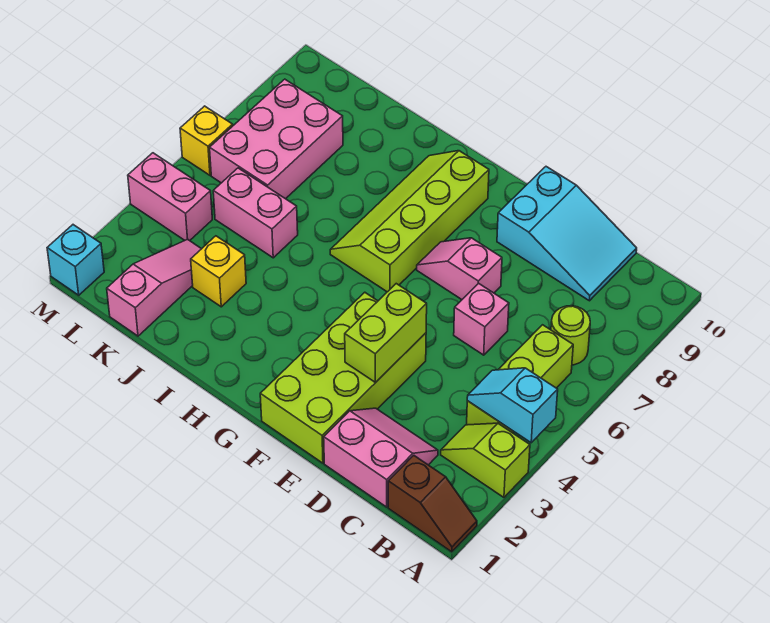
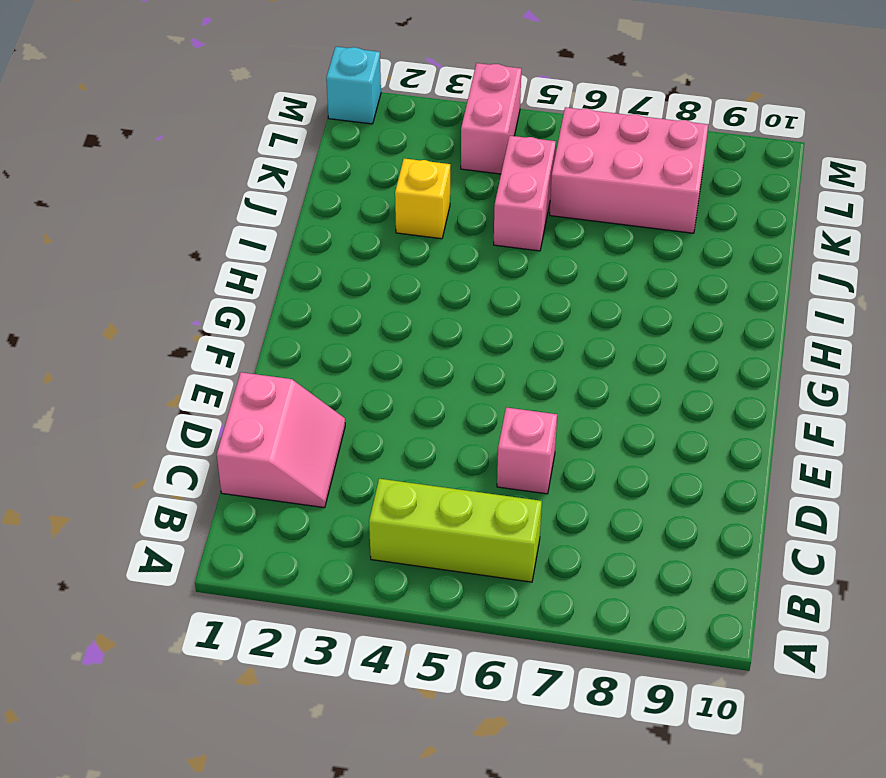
none -> brown slope A1:B1 level 1 top B
none -> lime slope A3:B3 level 1 top A
none -> lime round brick B7 level 1

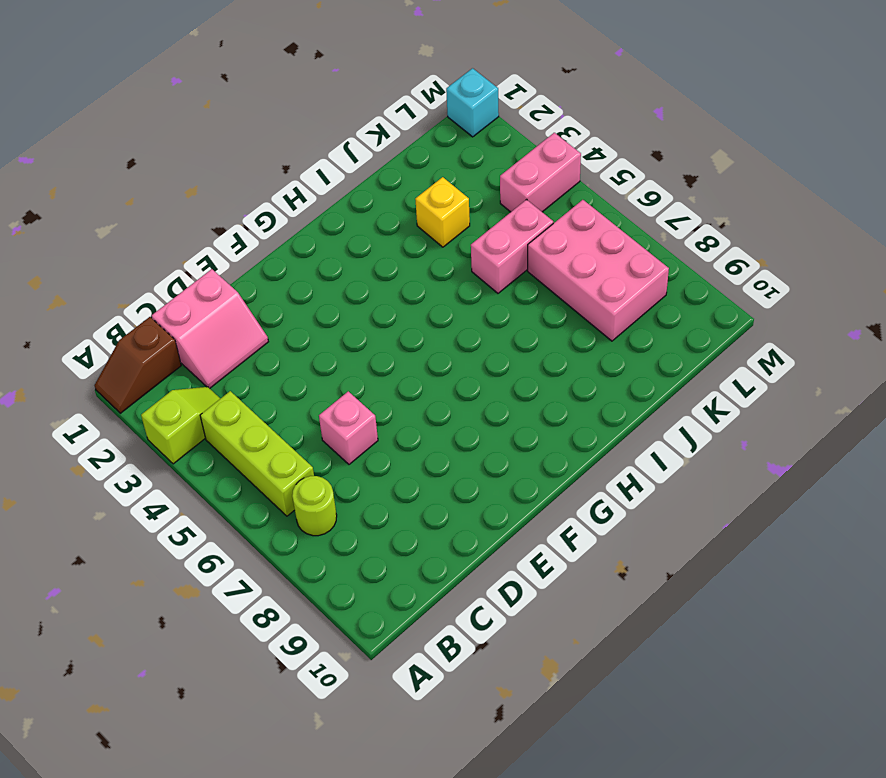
none -> cyan slope C9:E10 level 1 top E
none -> lime brick E1:F4 level 1
none -> pink slope E7:F7 level 1 top E

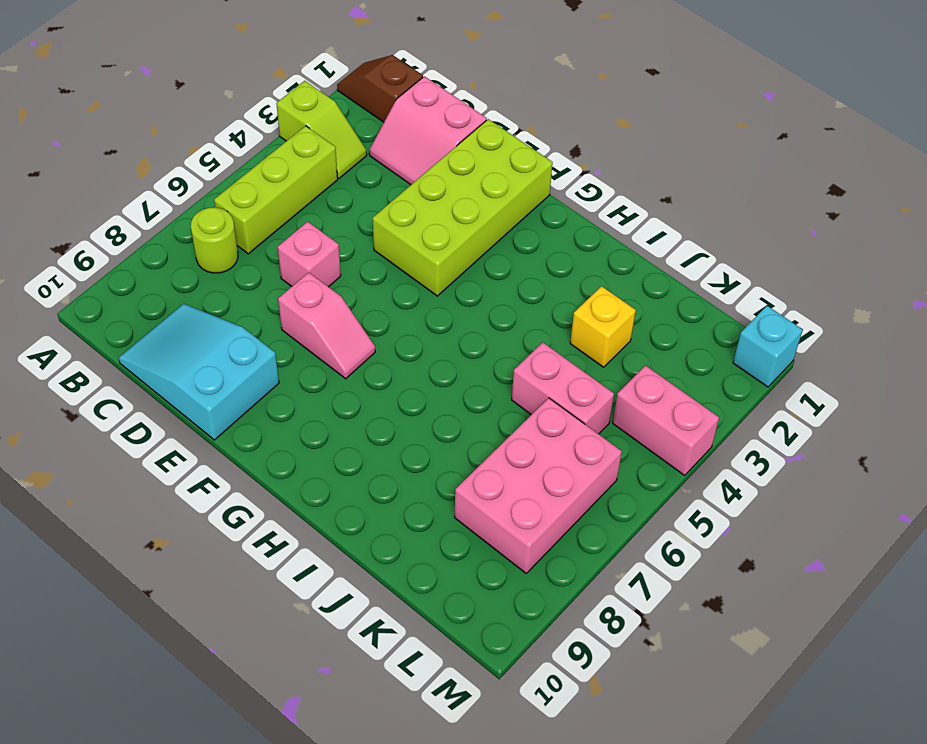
none -> lime slope G6:H9 level 1 top G
none -> pink slope K1:K3 level 1 top 1
none -> yellow brick M6 level 1

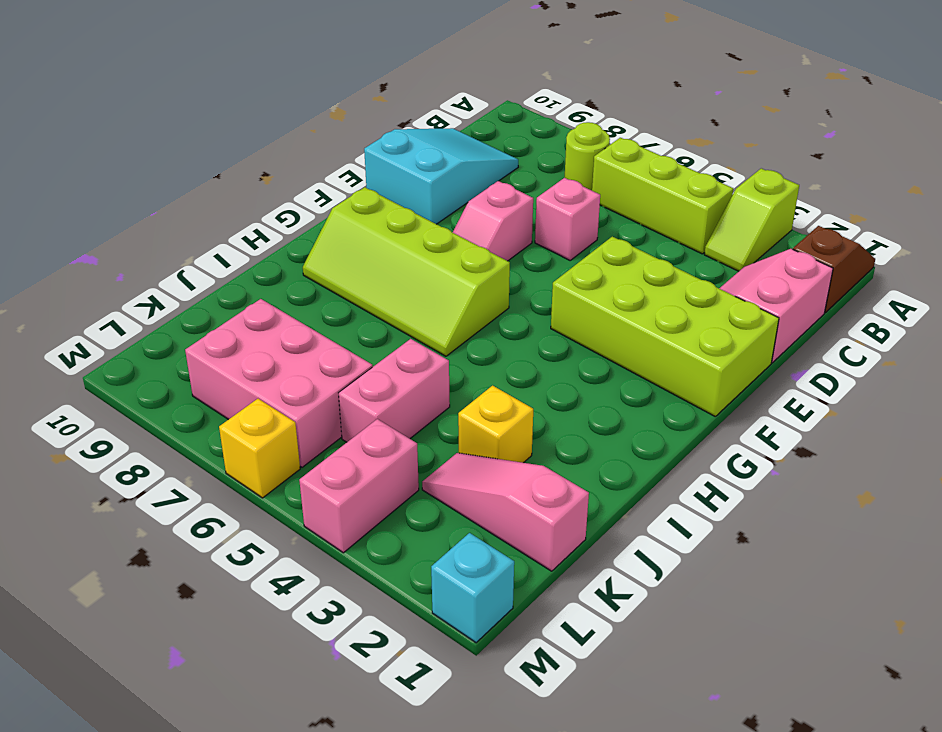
none -> cyan slope A4:B4 level 2 top A
none -> lime brick E3:E4 level 2

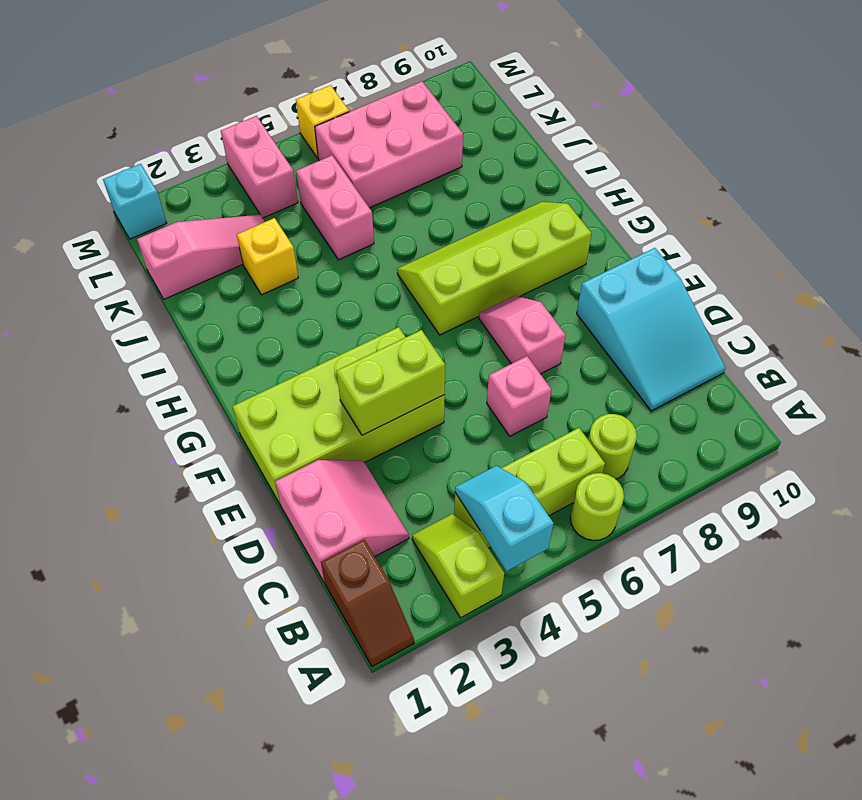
lime round brick A6 level 1 -> none

